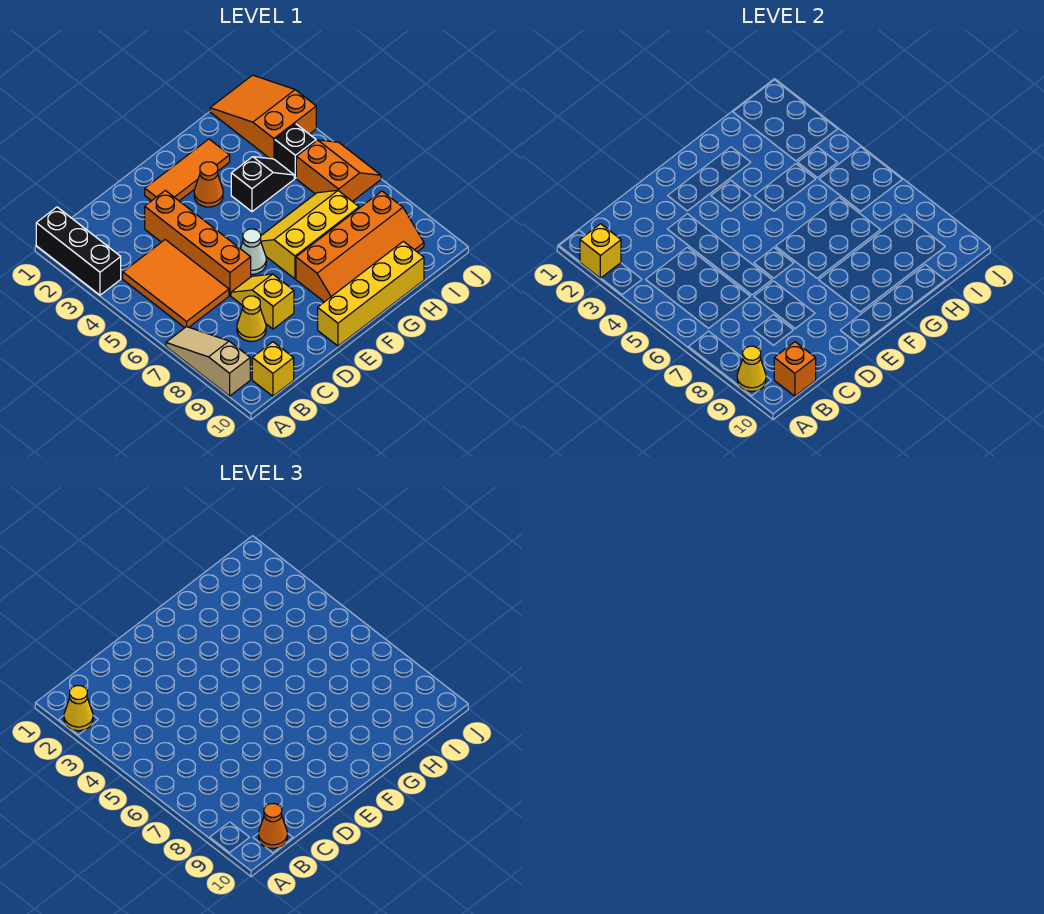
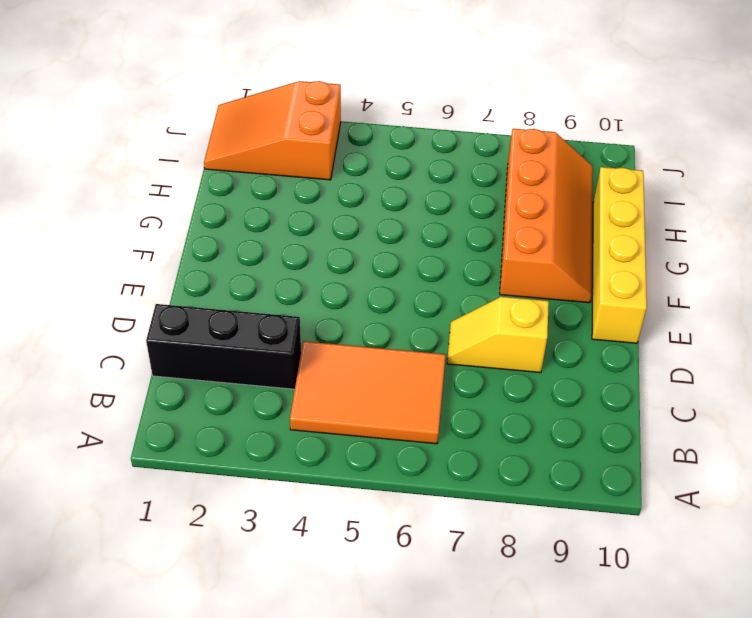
black brick C1:C3 level 1 -> black brick A1:A3 level 1
none -> tan slope A7:A9 level 1 top 9
none -> yellow brick B10 level 1
none -> yellow cone C8 level 1

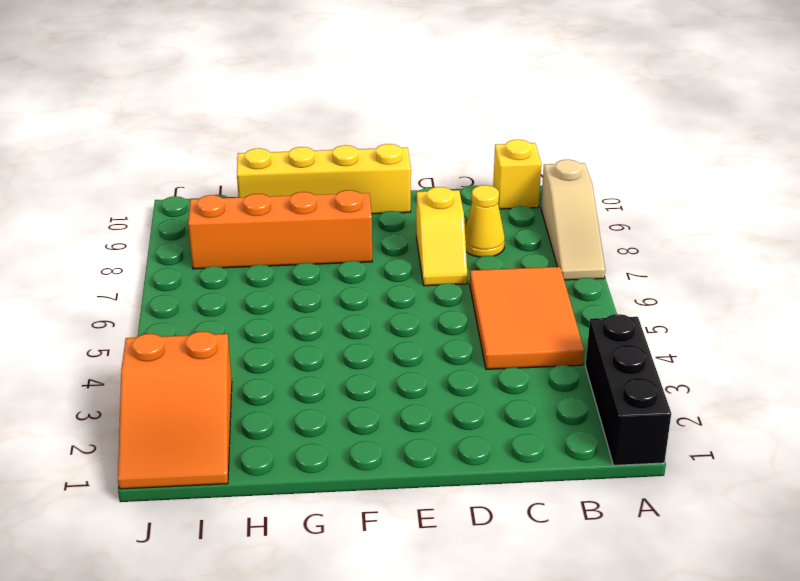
none -> orange brick D3:D6 level 1
none -> orange tile E2:G2 level 1
none -> white cone E6 level 1

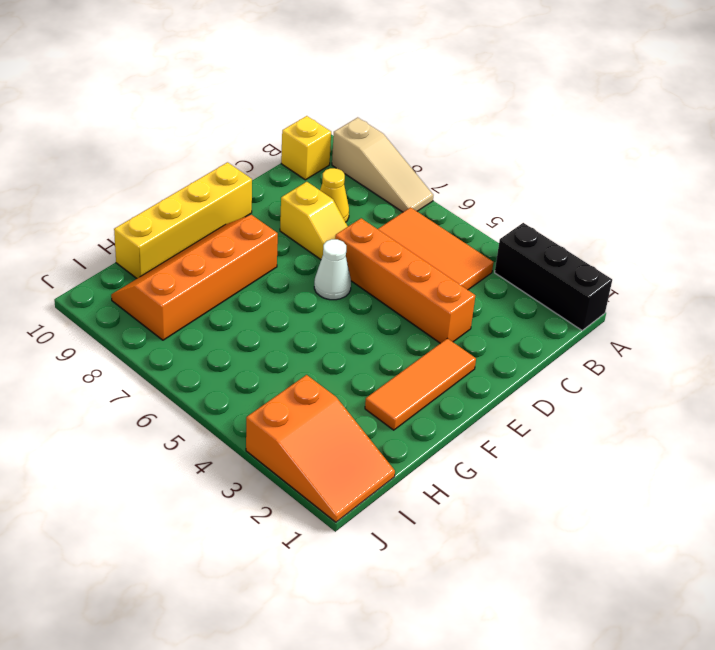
none -> orange cone F3 level 1
none -> yellow slope F6:H7 level 1 top 7
none -> black slope G4:H4 level 1 top G

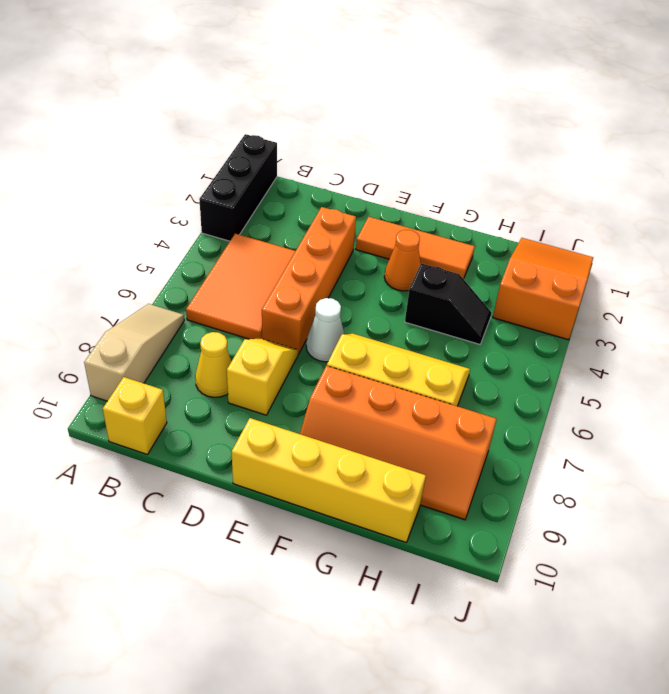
none -> black brick I4 level 1
none -> orange slope I5:J6 level 1 top I
none -> yellow brick A2 level 2

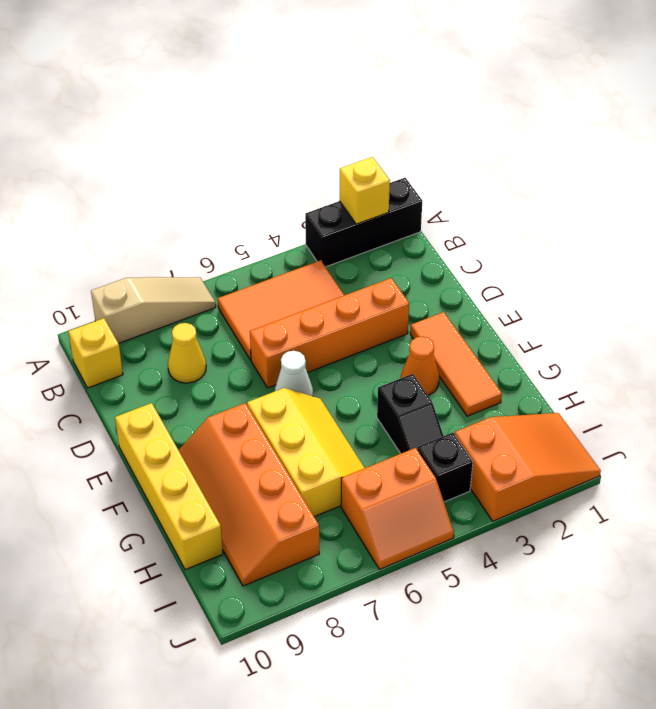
none -> yellow slope D7:D8 level 1 top 8
none -> yellow cone A9 level 2
none -> orange brick B10 level 2

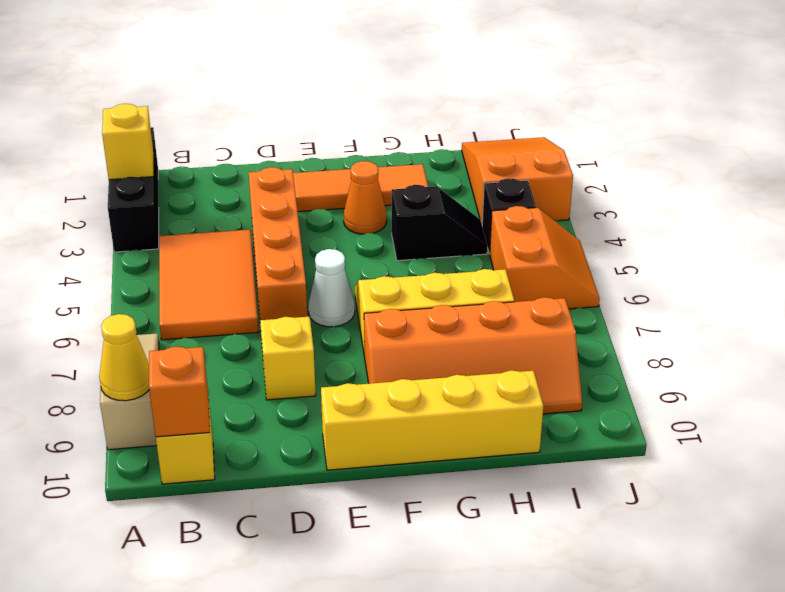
none -> yellow cone C8 level 1
none -> yellow cone A2 level 3
none -> orange cone B10 level 3

